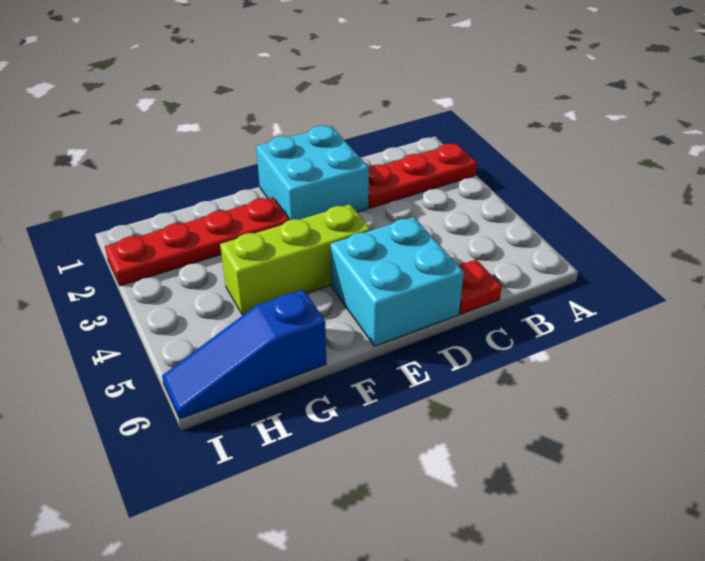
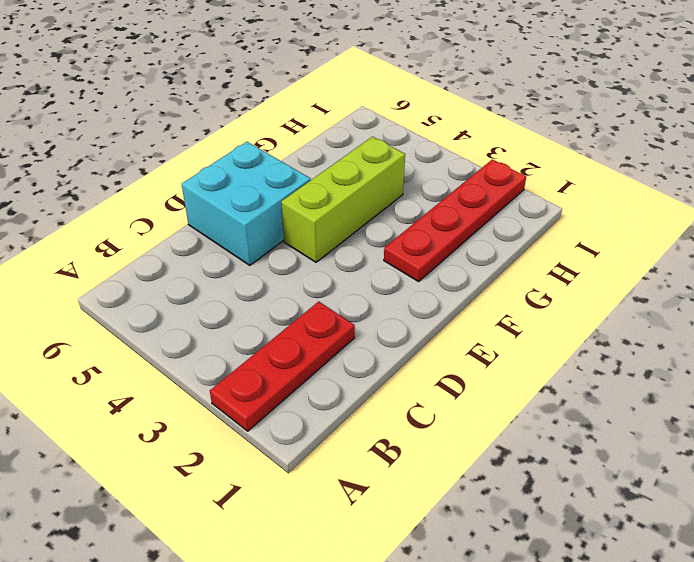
none -> red plate C6 level 1
none -> cyan brick D1:E2 level 1

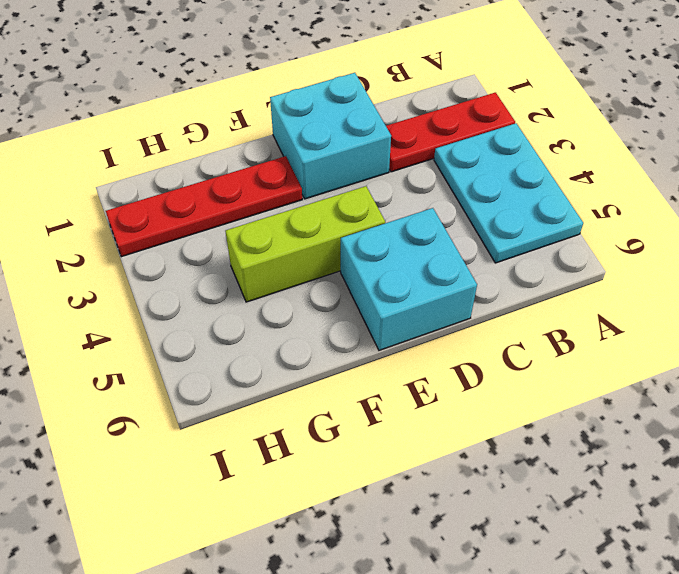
cyan plate A3:B5 level 1 -> none
none -> red plate C6 level 1
none -> blue slope G6:I6 level 1 top G

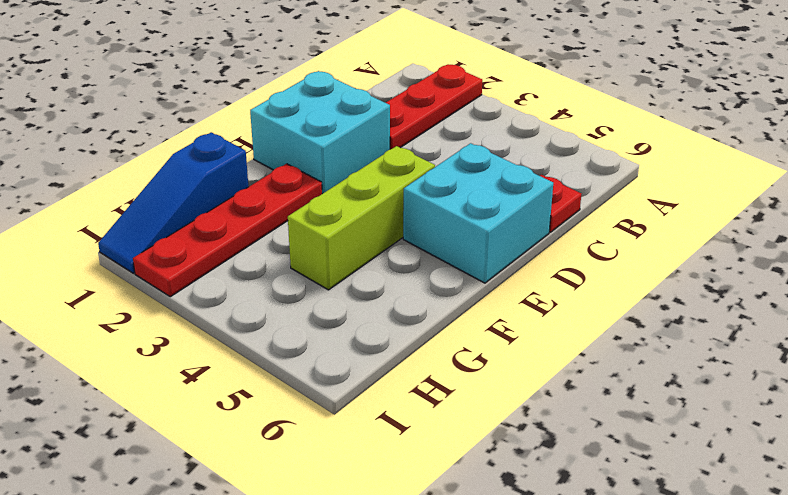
blue slope G1:I1 level 1 top G -> blue slope G6:I6 level 1 top G

